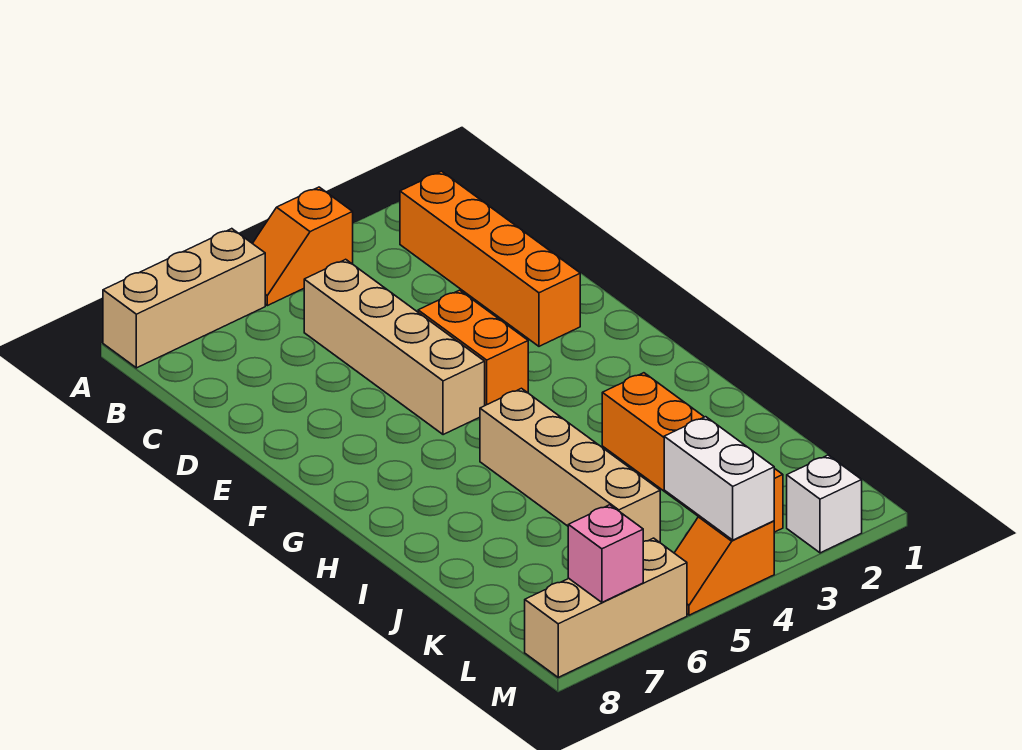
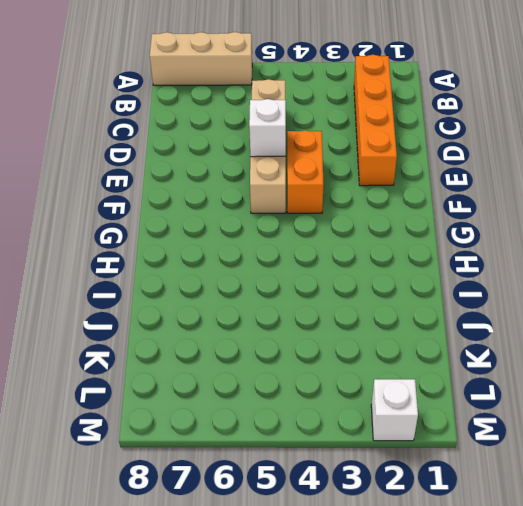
white brick E5 level 2 -> none
none -> orange slope A4:A5 level 1 top 4
none -> tan brick H5:K5 level 1
none -> orange brick I3:L3 level 1

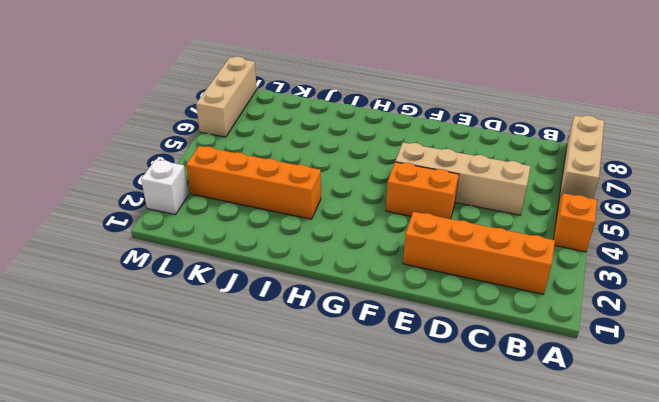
none -> tan brick H5:K5 level 1
none -> orange slope M4:M5 level 1 top 4
none -> white brick L4:M4 level 2

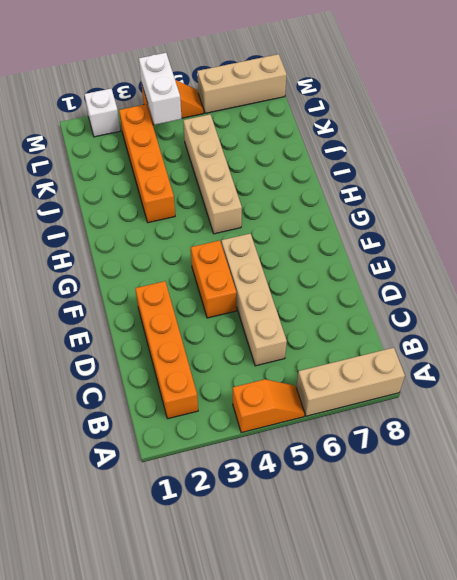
none -> pink brick M7 level 2

